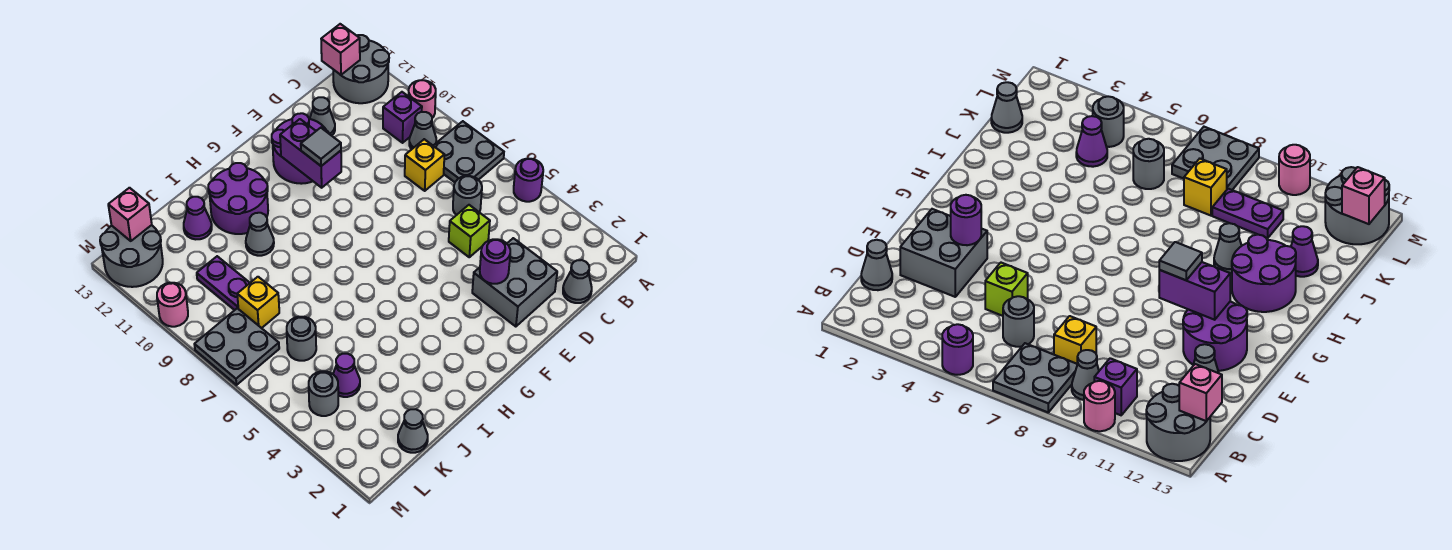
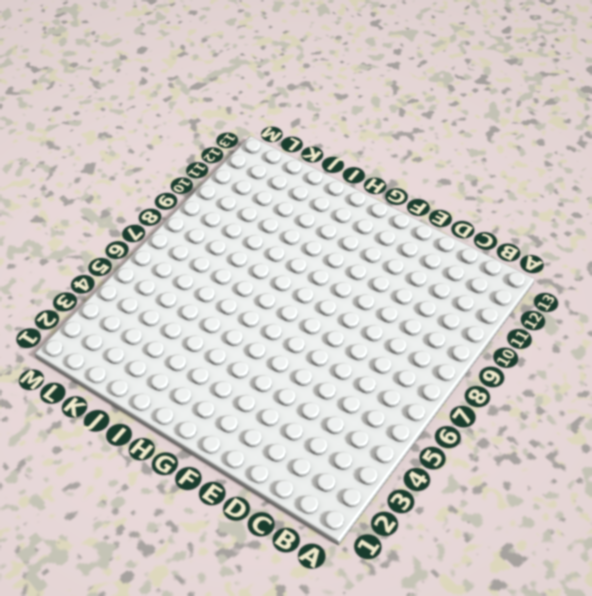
none -> purple round brick A5 level 1
none -> grey plate A7:B8 level 1
none -> pink round brick A10 level 1
none -> grey round brick A12:B13 level 1

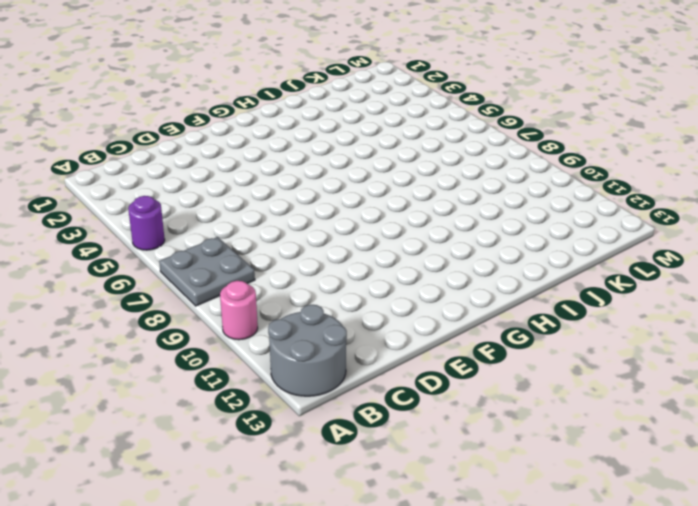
none -> grey cone B9 level 1
none -> purple brick B10 level 1
none -> grey cone C1 level 1
none -> grey round brick C6 level 1

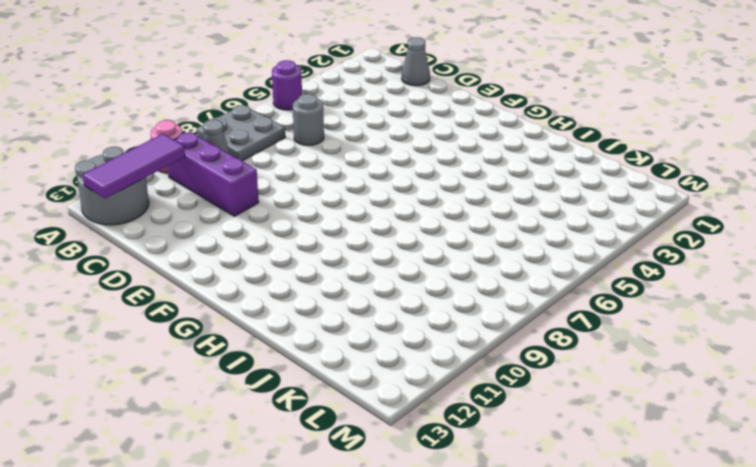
purple brick B10:D10 level 1 -> purple brick B10 level 1
purple tile B11:B13 level 2 -> pink brick B13 level 2
none -> yellow brick C8 level 1
none -> grey brick D2:E3 level 1
none -> lime brick D5 level 1
none -> grey cone D12 level 1

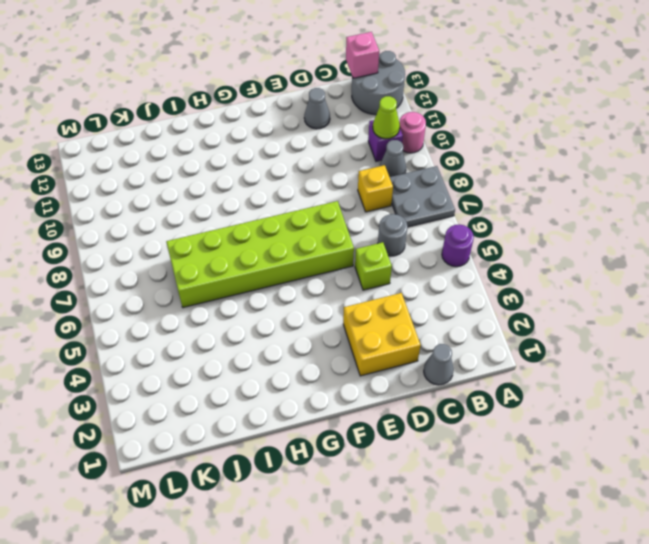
lime cone B10 level 2 -> none
yellow brick D2:E3 level 1 -> grey brick D2:E3 level 1
lime brick E6:J7 level 1 -> none
none -> purple round brick E11:F12 level 1
none -> purple round brick H11:I12 level 1
none -> grey cone I10 level 1
none -> purple cone J12 level 1

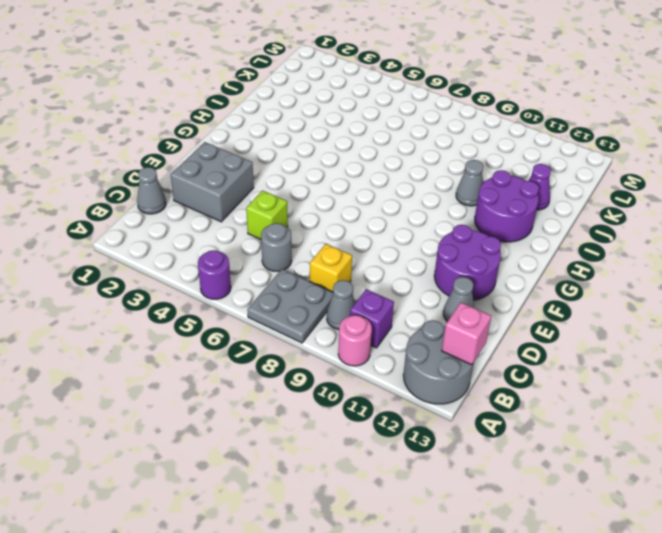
none -> grey cone K1 level 1
none -> purple cone K4 level 1
none -> grey round brick K6 level 1
none -> yellow brick K8 level 1

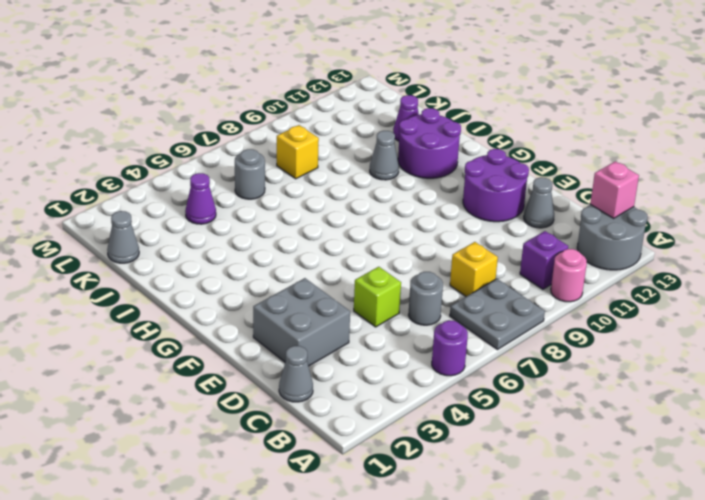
none -> grey cone B9 level 1
none -> purple plate K9:K10 level 1
none -> grey round brick L4 level 1
none -> grey plate L7:M8 level 1

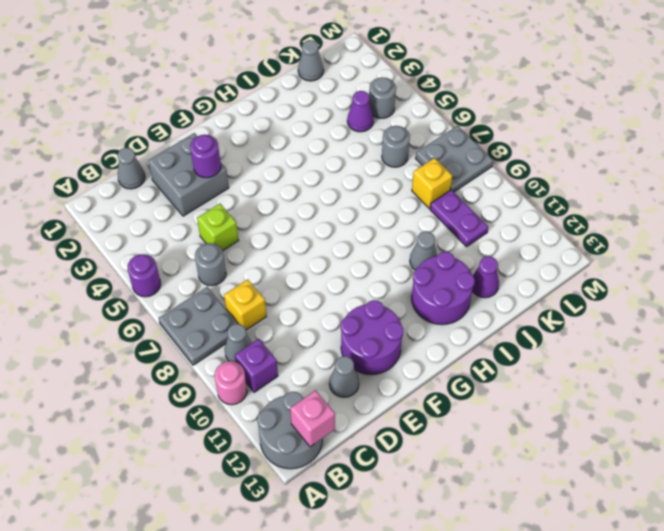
none -> grey round brick L12:M13 level 1
none -> pink round brick M10 level 1
none -> purple brick F10:F11 level 2
none -> pink brick L13 level 2

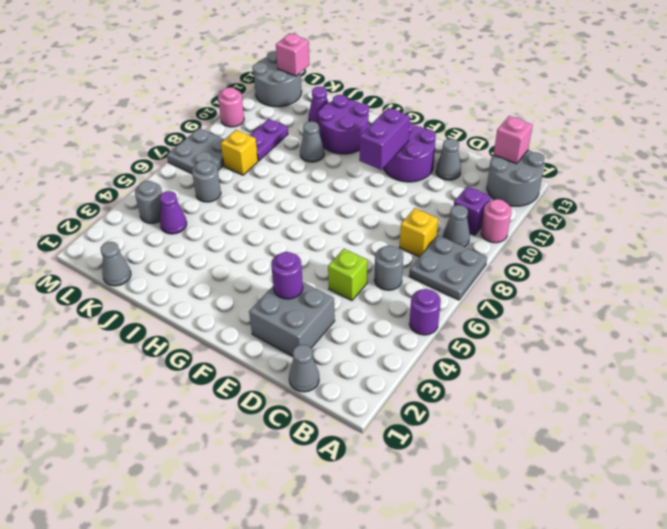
none -> grey tile F10 level 3

